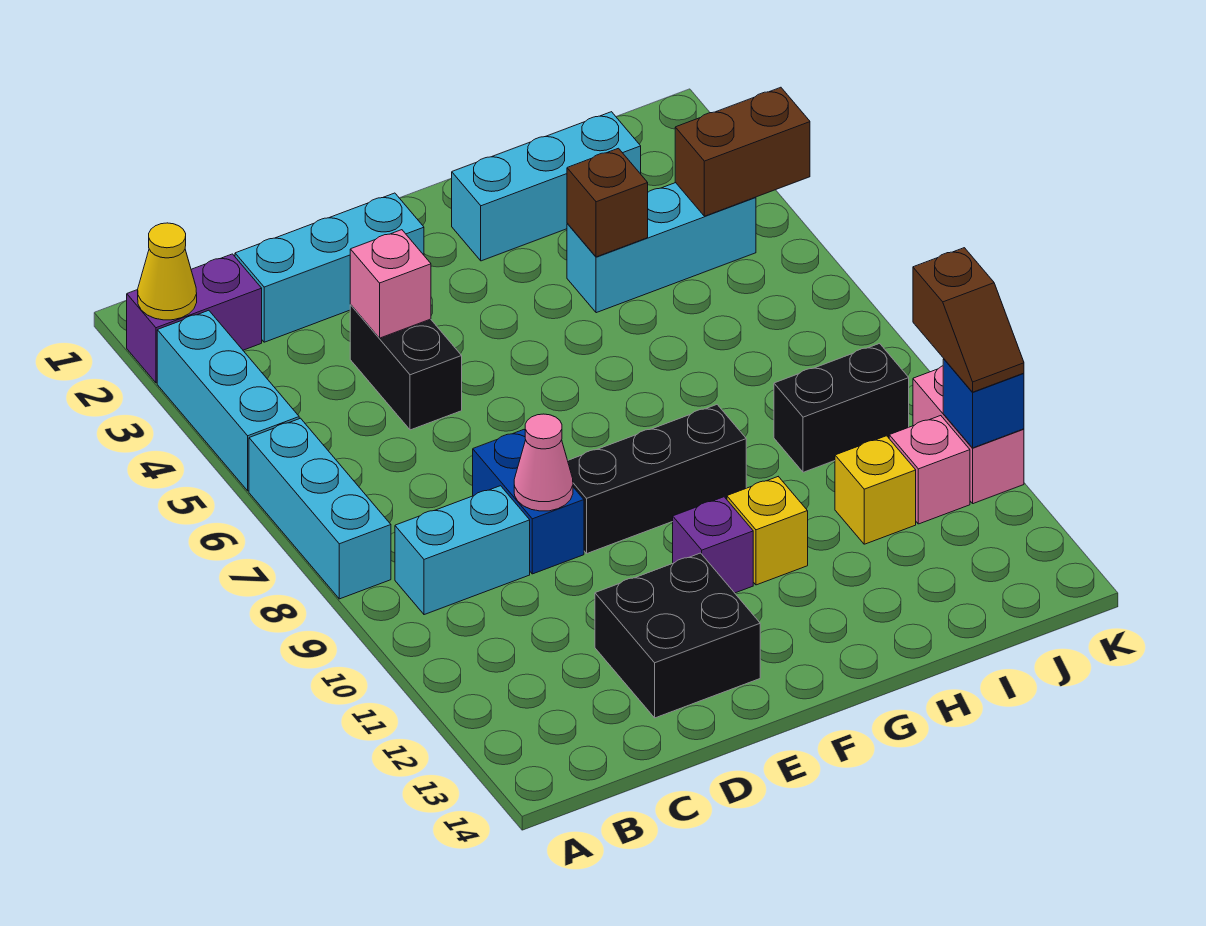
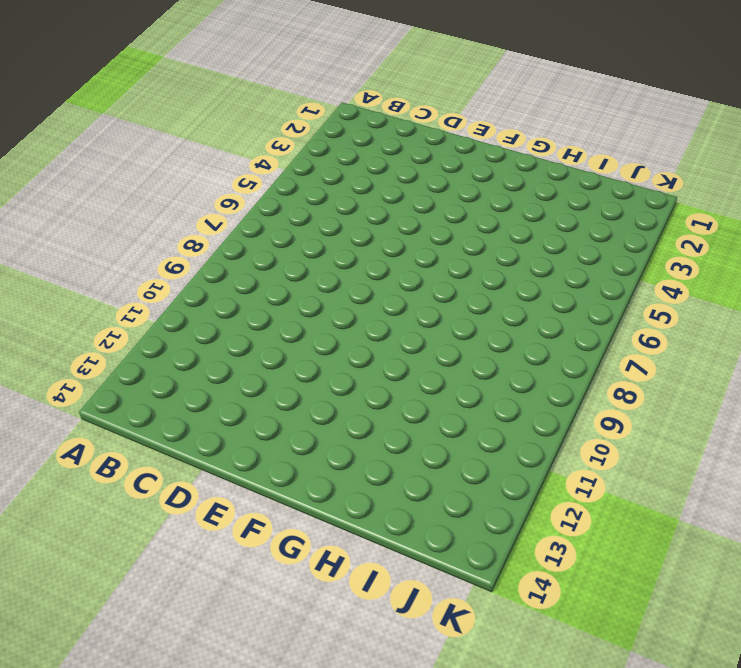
none -> purple brick A2:B2 level 1
none -> cyan brick A3:A5 level 1
none -> cyan brick A6:A8 level 1

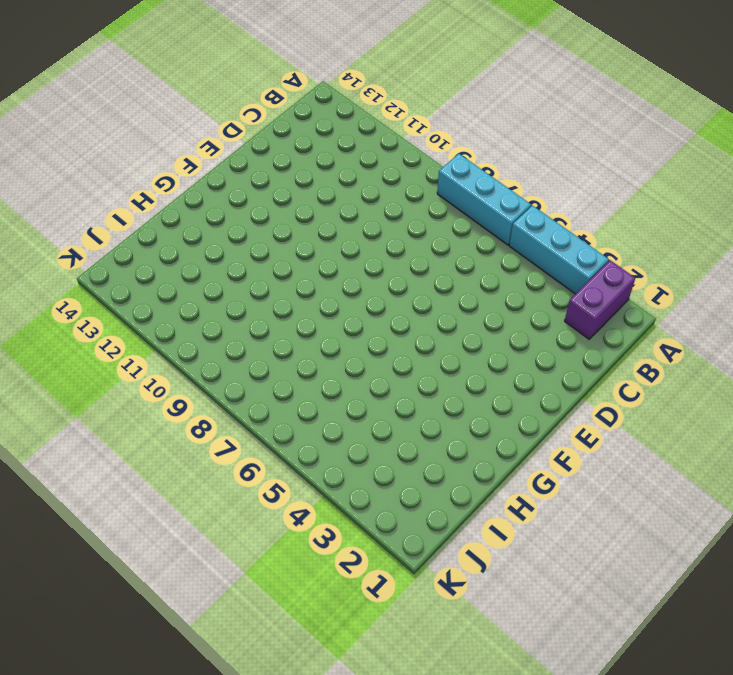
none -> cyan brick B9:C9 level 1
none -> cyan brick C2:E2 level 1
none -> black brick D4:D5 level 1

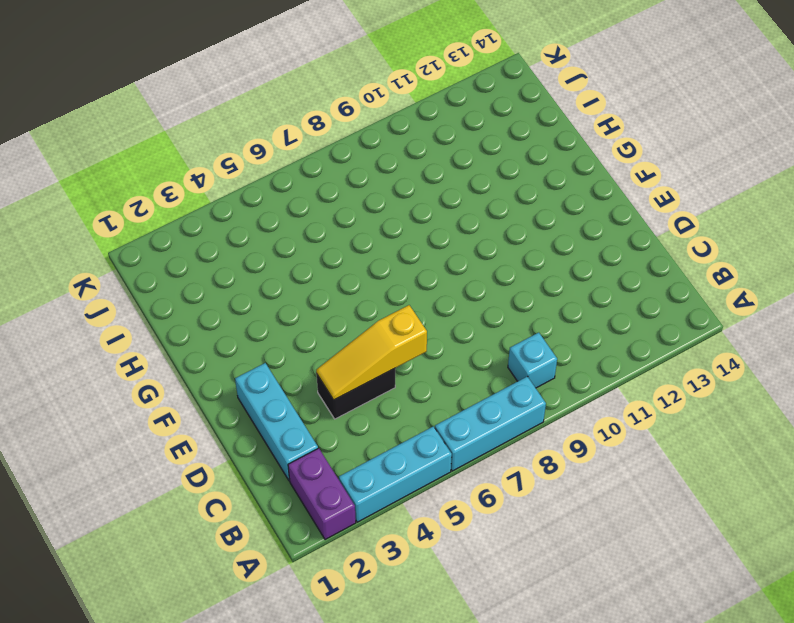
cyan brick B9 level 1 -> cyan brick B9:C9 level 1
yellow slope D4:D6 level 2 top 6 -> pink brick D4 level 2
none -> blue brick D8:D9 level 1
none -> black brick D12:E13 level 1
none -> black brick E9:G9 level 1

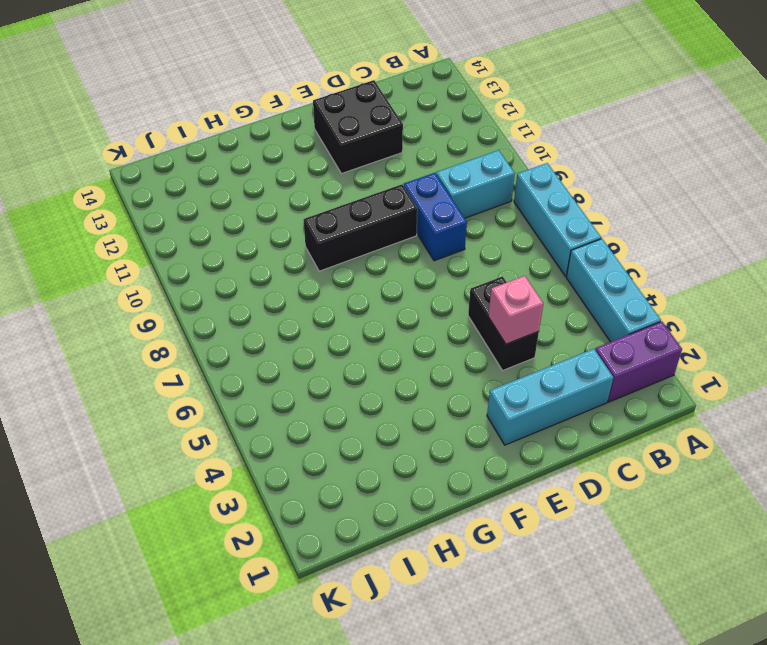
none -> purple brick F11 level 1
none -> cyan brick G2:I2 level 1
none -> yellow brick G11 level 1

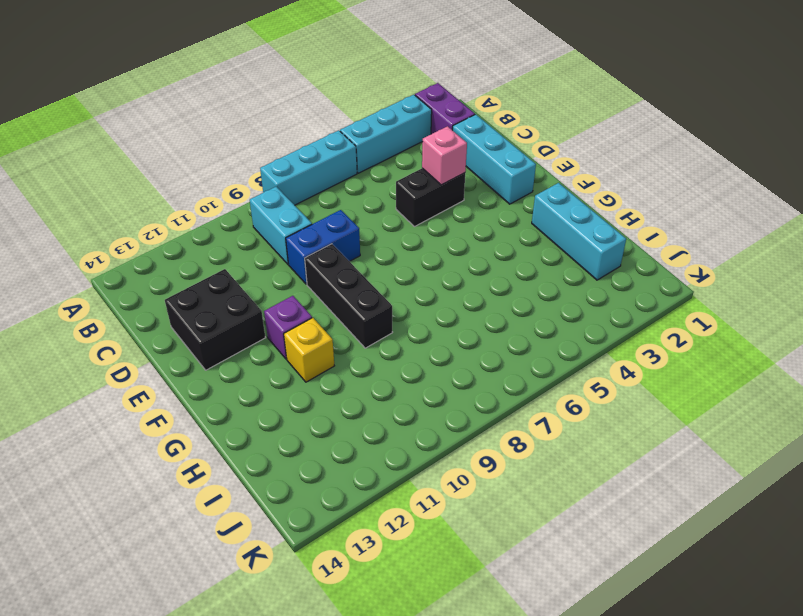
none -> cyan brick H4:J4 level 1
none -> black brick I9:J9 level 1
none -> yellow brick I11 level 1

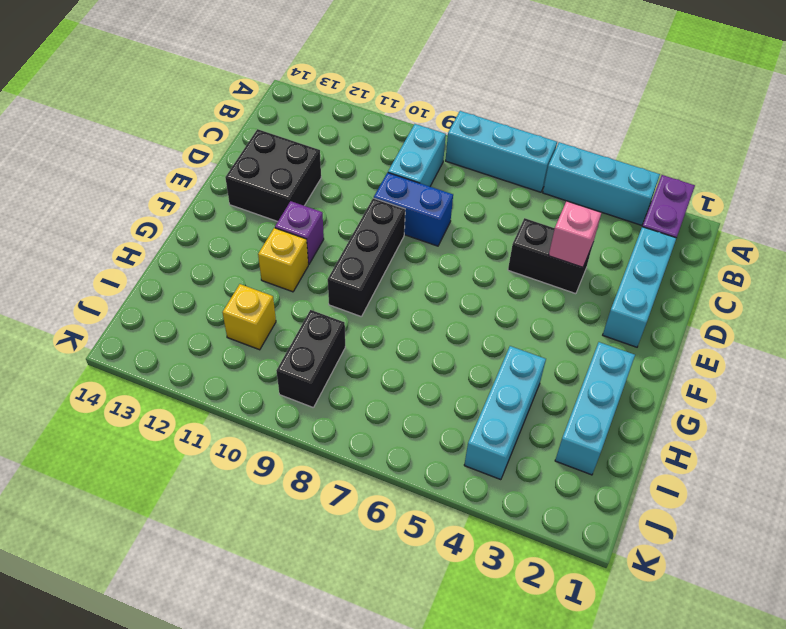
none -> pink brick J11 level 1
none -> pink brick K10:K11 level 1
none -> yellow cone A2 level 2

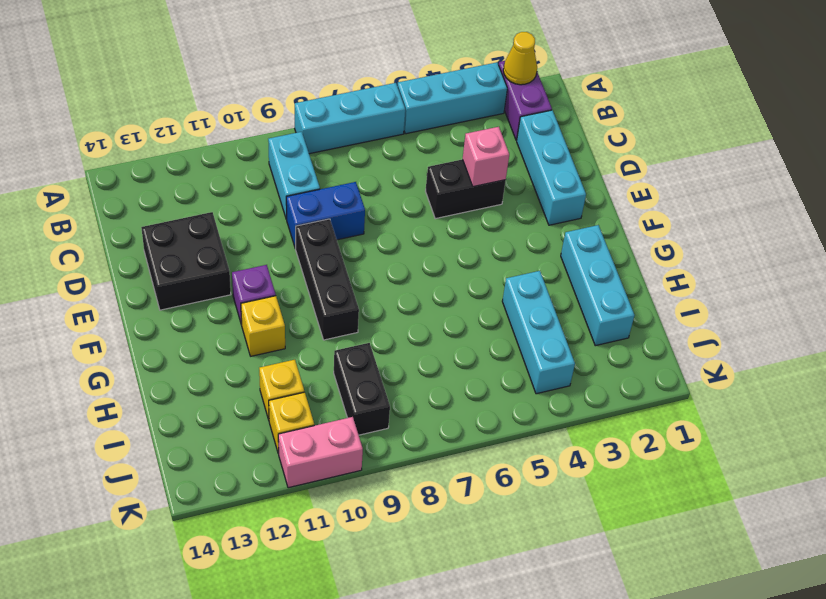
yellow brick J11 level 1 -> pink brick J11 level 1
none -> pink cone D9 level 2
none -> brown brick H4 level 2
none -> brown brick J4:K4 level 2

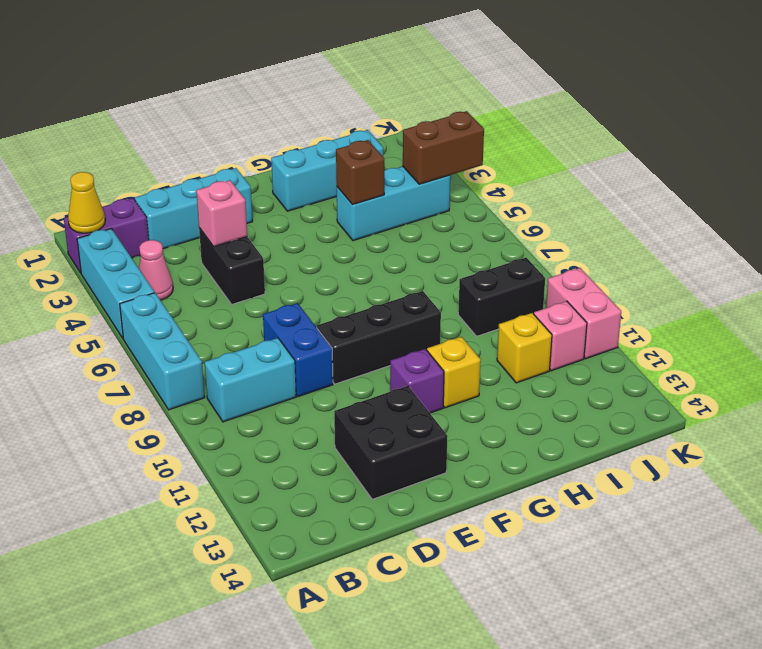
pink cone B4 level 1 -> pink cone D9 level 2
none -> blue brick K11 level 2
none -> brown slope K10:K11 level 3 top 10

